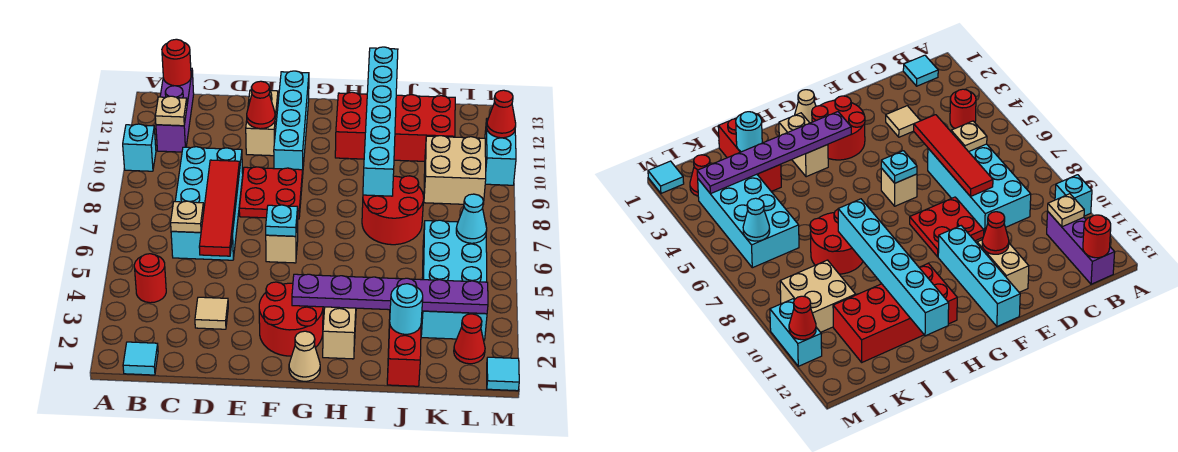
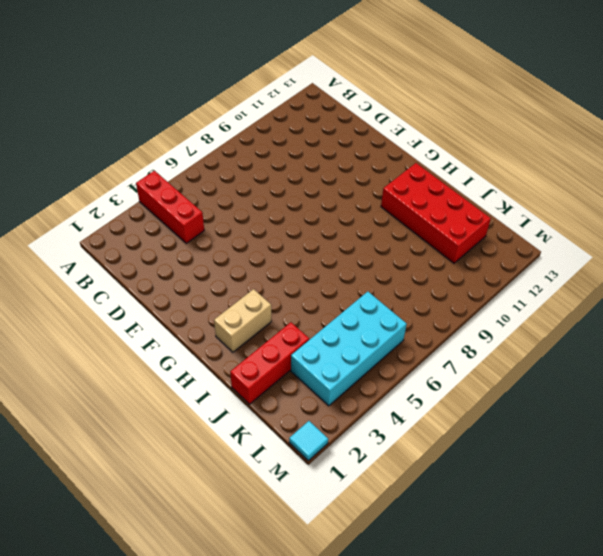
red brick A4:C4 level 1 -> red round brick B4 level 1
none -> cyan brick A10 level 1
none -> cyan tile B1 level 1
none -> purple brick B11:B13 level 1
none -> cyan brick C6:D9 level 1

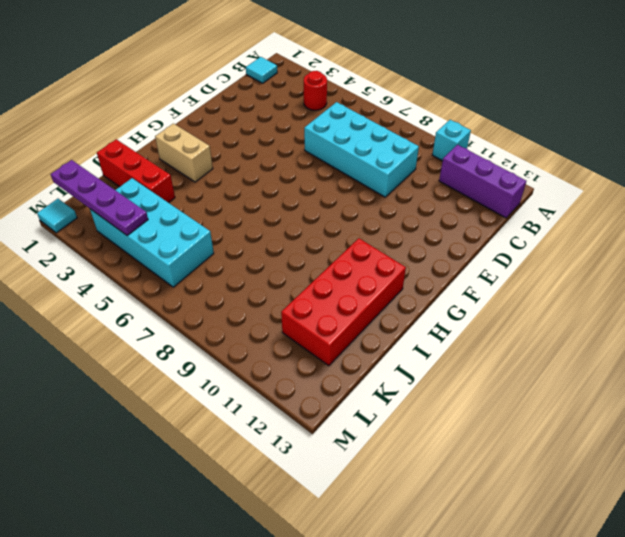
purple plate L1:L4 level 2 -> purple plate G3:L3 level 2
none -> tan tile D3 level 1
none -> red plate E8:F9 level 1
none -> tan brick E11:E12 level 1
none -> red round brick F2:G3 level 1

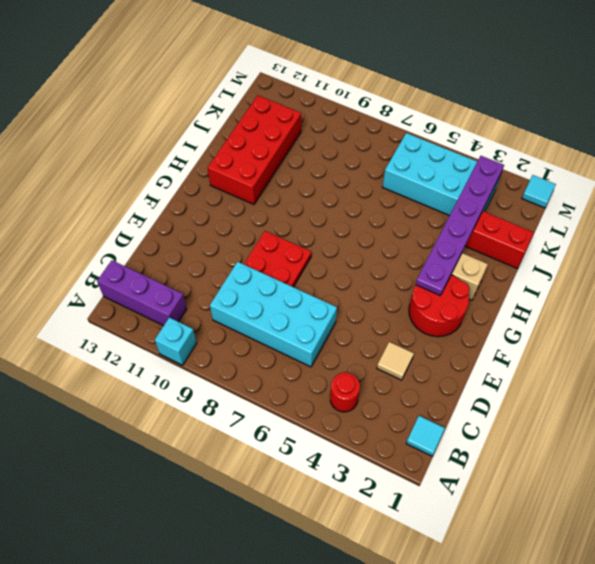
none -> tan brick E11:E12 level 1
none -> tan brick F6 level 1
none -> cyan brick F10:F13 level 1
none -> tan cone G1 level 1

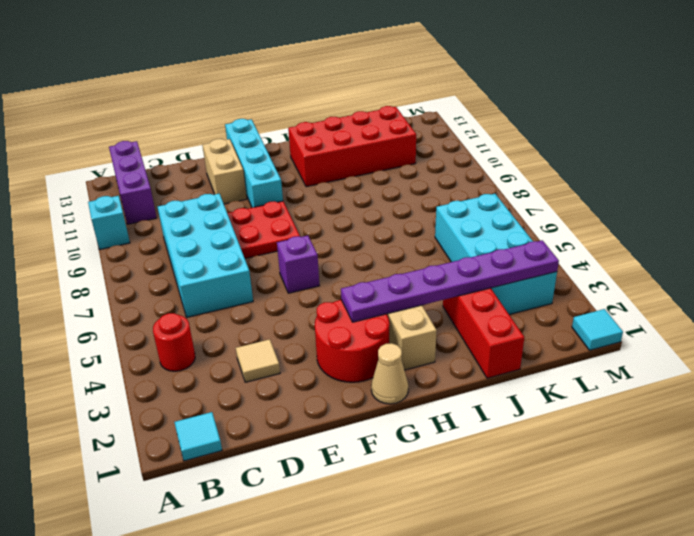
purple brick F6 level 1 -> tan brick F6 level 1
none -> red round brick I7:J8 level 1
none -> tan brick K9:L10 level 1
none -> red cone L2 level 1
none -> cyan brick M10:M11 level 1

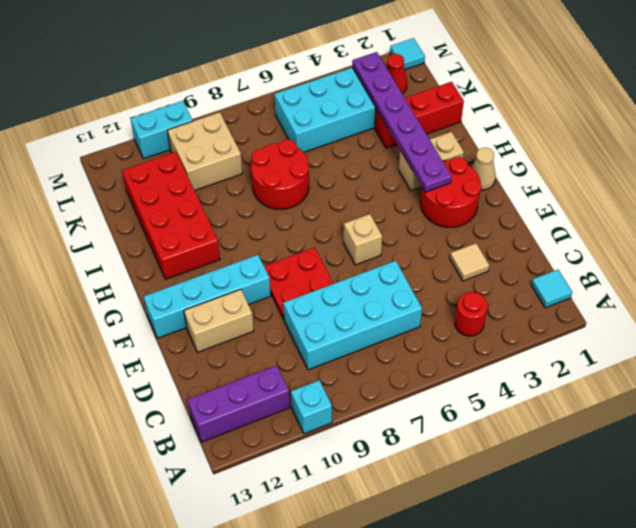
none -> tan plate B11 level 2
none -> red round brick B13 level 2
none -> tan plate C6 level 2
none -> red tile D5:D8 level 2

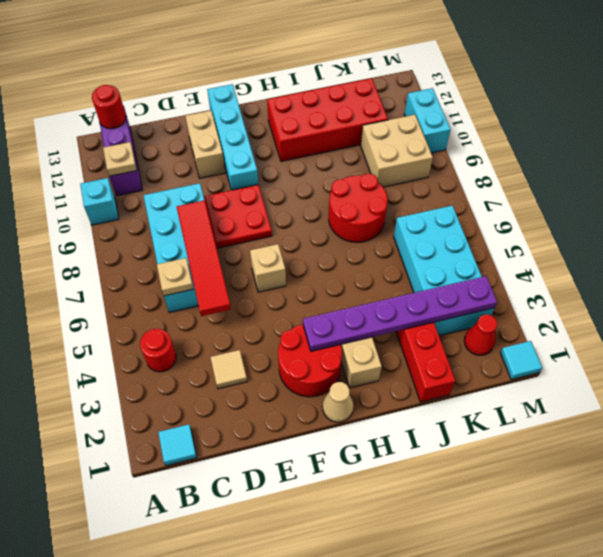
none -> red cone E11 level 2
none -> cyan plate F6 level 2
none -> cyan brick I8:I13 level 2
none -> cyan round brick J2 level 2

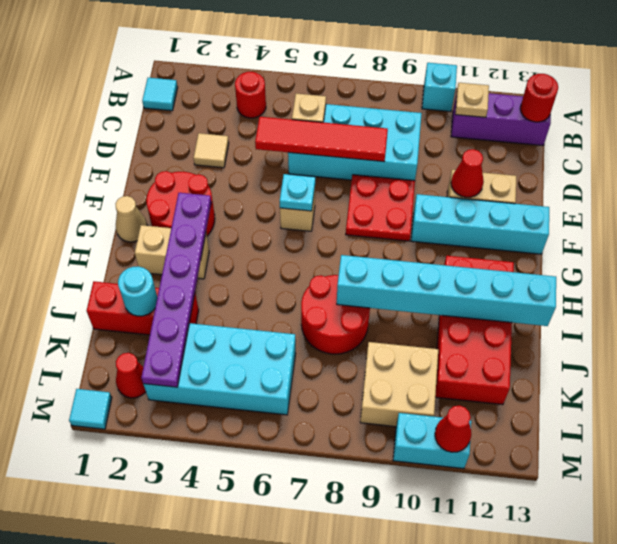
none -> cyan cone L6 level 2

